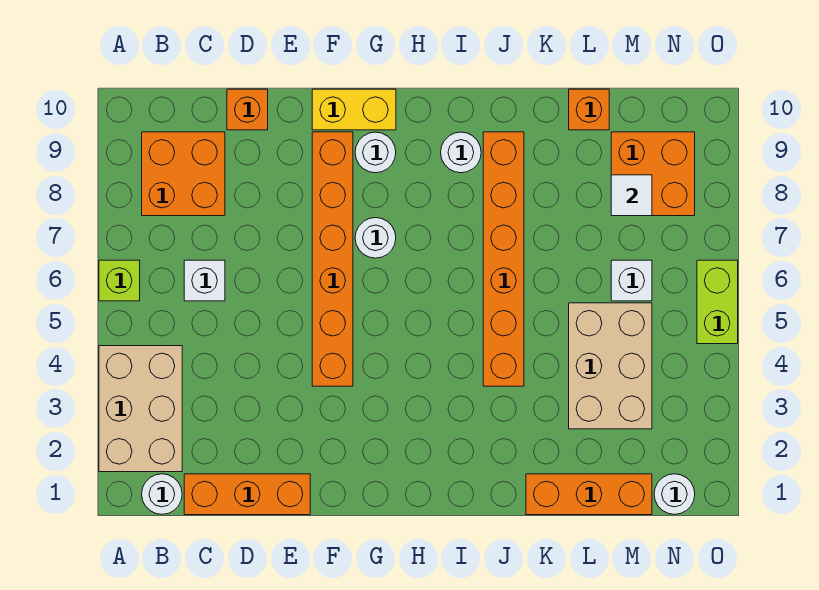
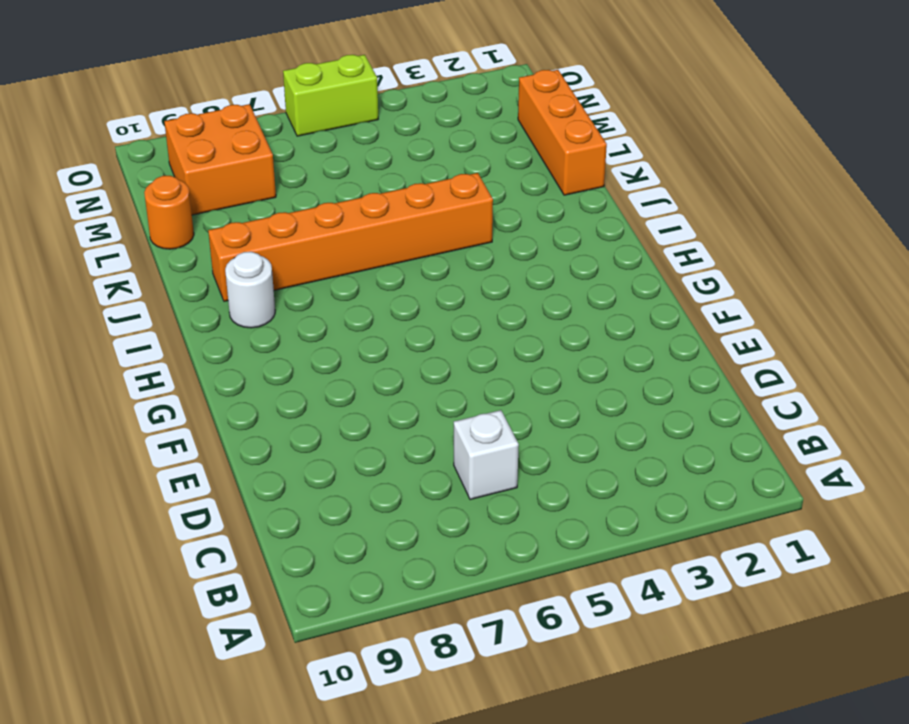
orange round brick L10 level 1 -> orange brick L10 level 1
none -> tan brick A2:B4 level 1
none -> lime brick A6 level 1
none -> white round brick B1 level 1

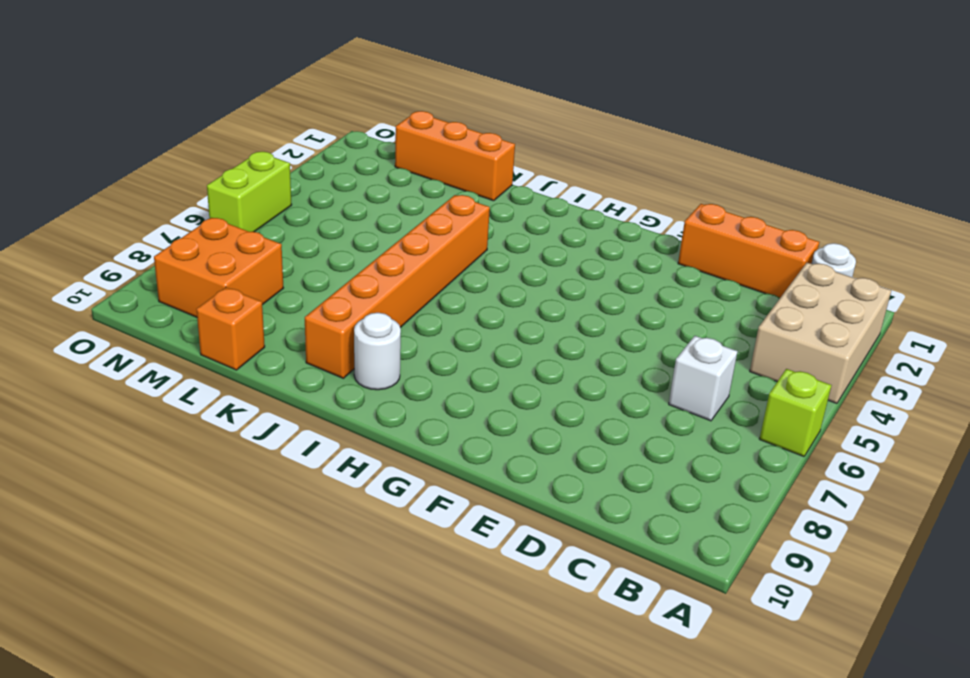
none -> orange brick B8:C9 level 1
none -> orange brick D10 level 1
none -> orange brick F4:F9 level 1

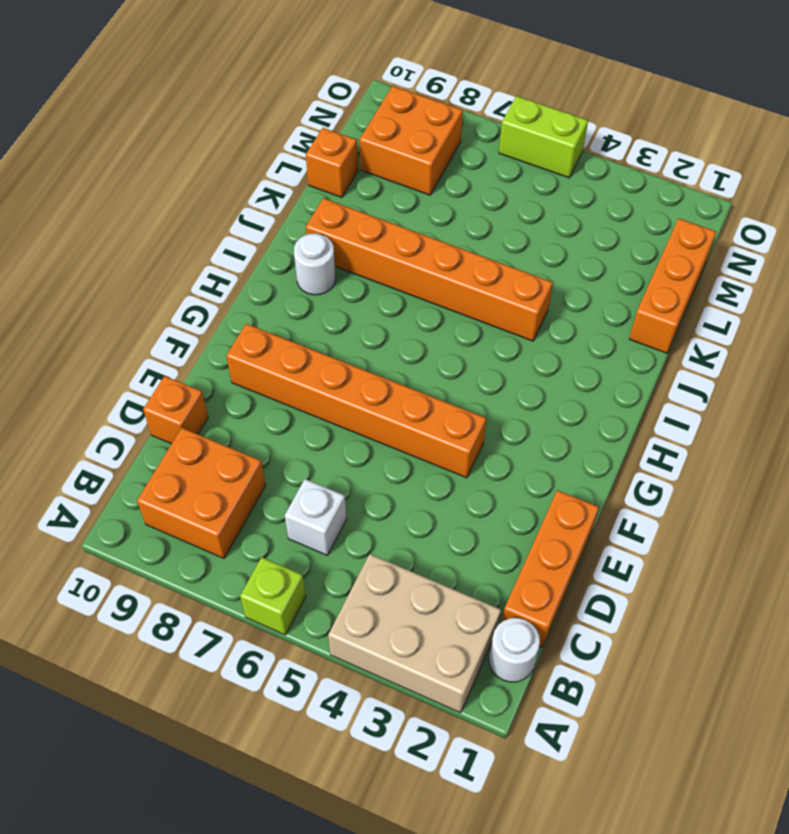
none -> yellow brick F10:G10 level 1
none -> white round brick G7 level 1
none -> white round brick G9 level 1

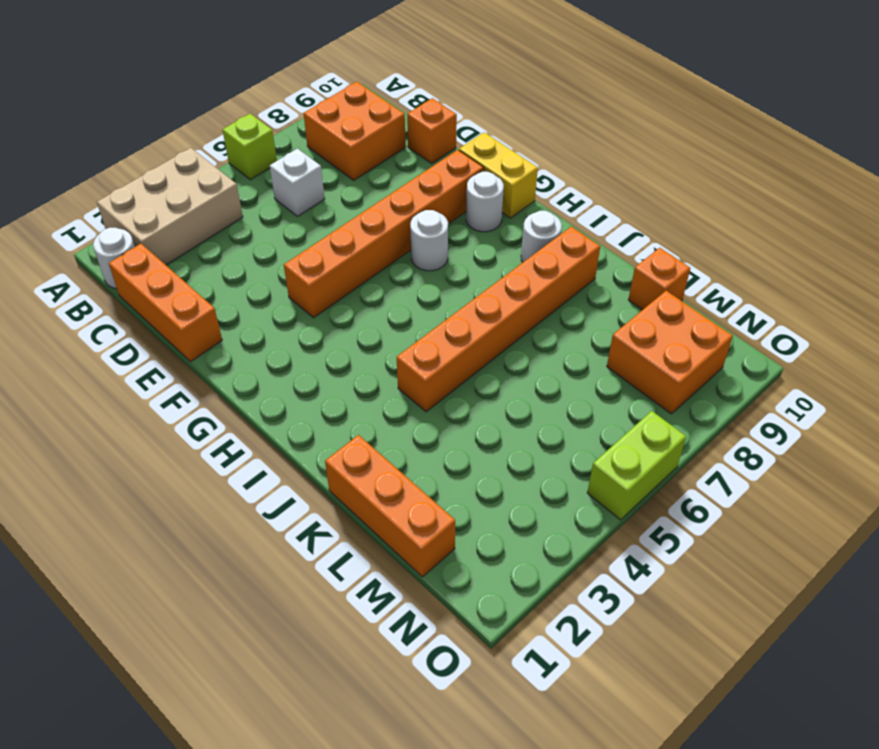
none -> tan brick L3:M5 level 1
none -> white brick M6 level 1
none -> white round brick N1 level 1

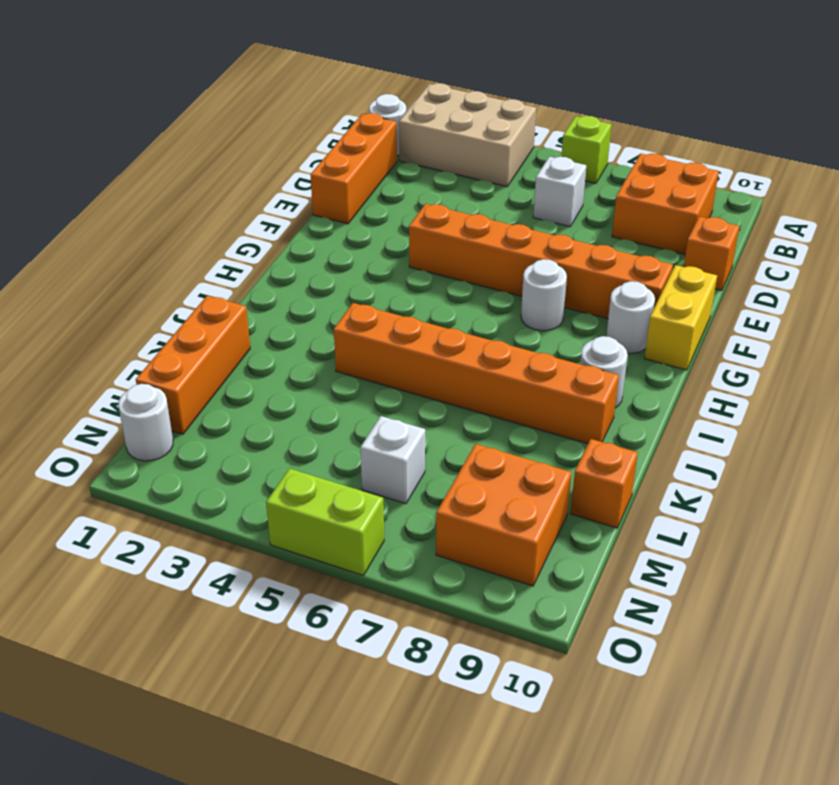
none -> tan brick L3:M5 level 1
none -> white tile M8 level 2

